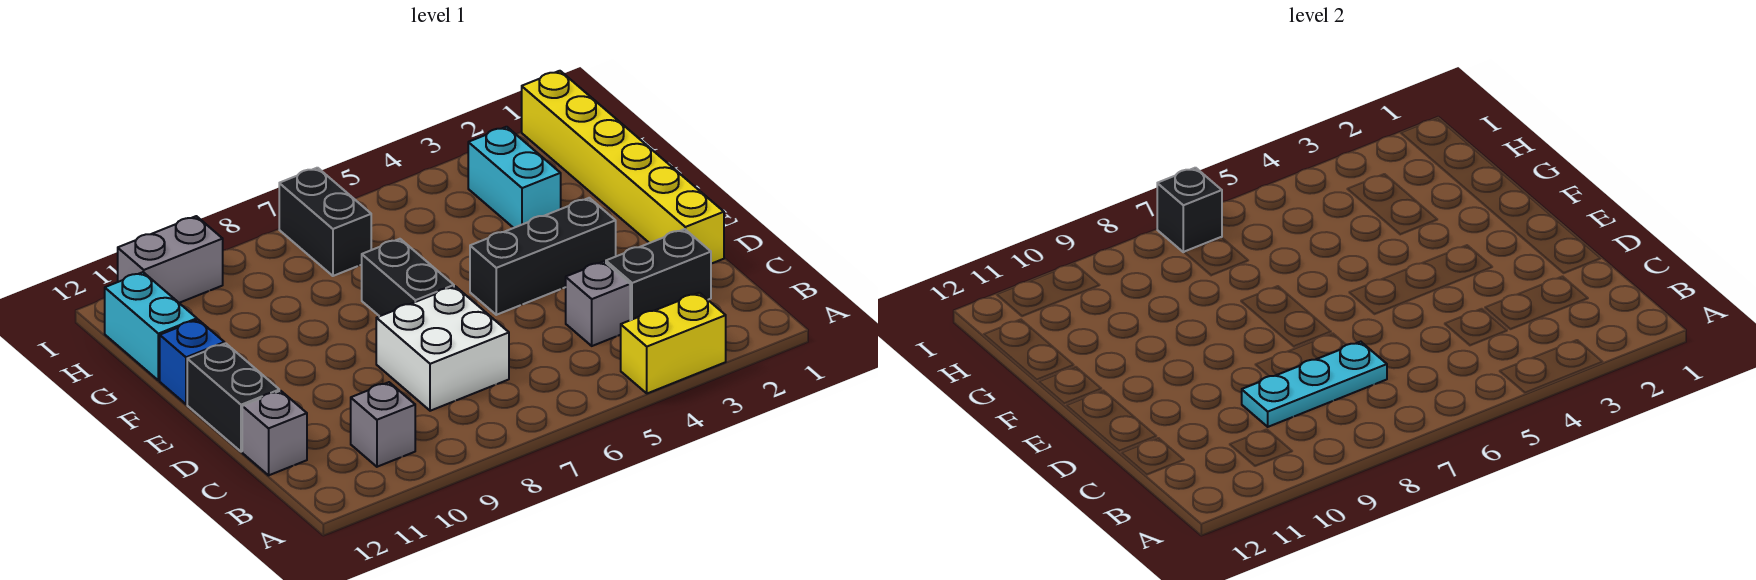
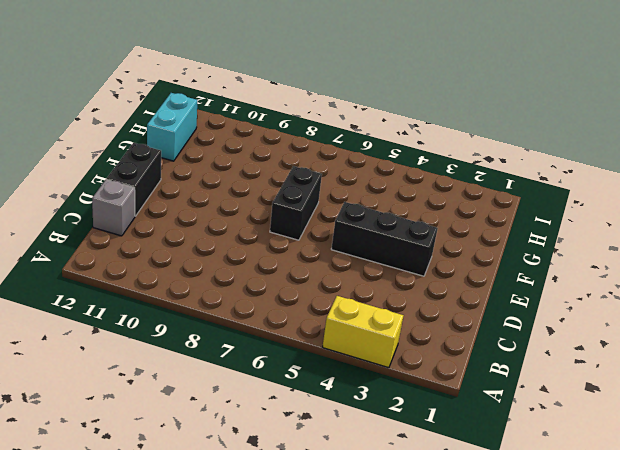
none -> grey brick B10 level 1
none -> black brick C2:C3 level 1
none -> grey brick C4 level 1

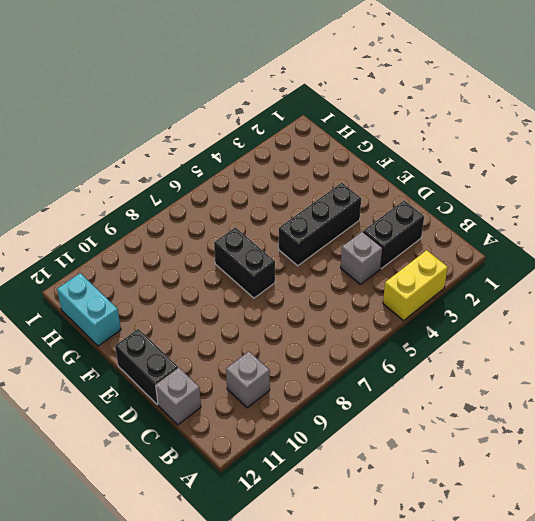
none -> white brick C7:D8 level 1
none -> yellow brick D1:I1 level 1
none -> blue brick F12 level 1

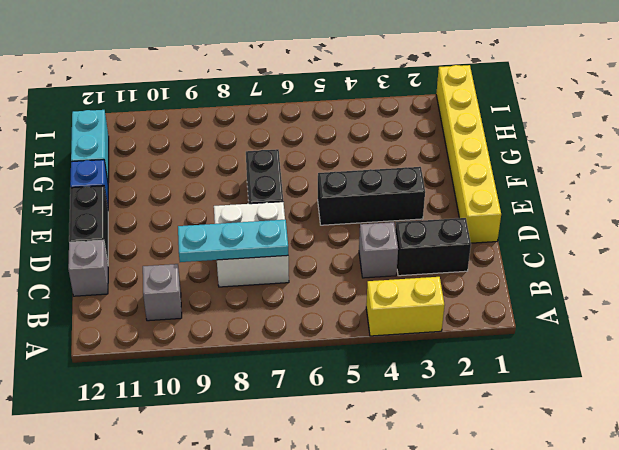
none -> cyan brick G3:H3 level 1
none -> black brick H7:I7 level 1
none -> grey brick I10:I11 level 1

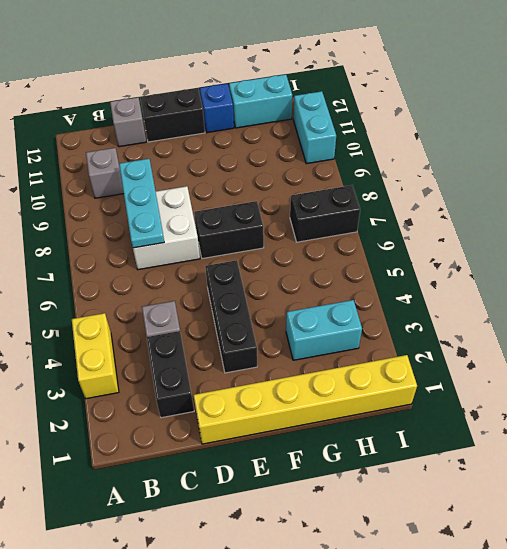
cyan brick I10:I11 level 1 -> grey brick I10:I11 level 1
none -> black brick I7 level 2

